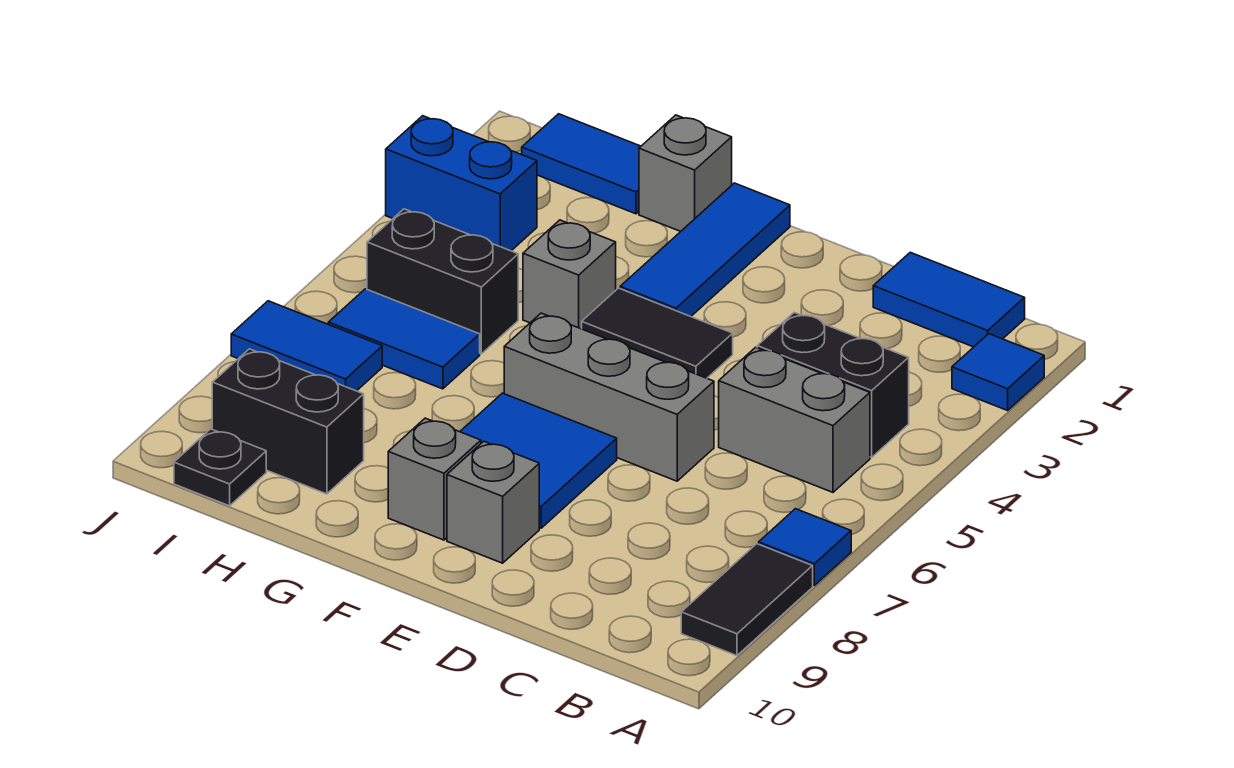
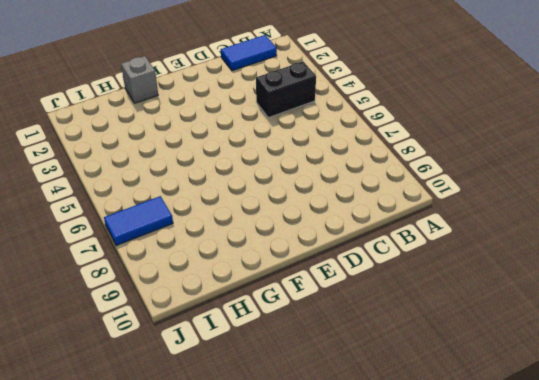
none -> blue tile A2 level 1
none -> blue tile A7 level 1
none -> black tile A8:A9 level 1

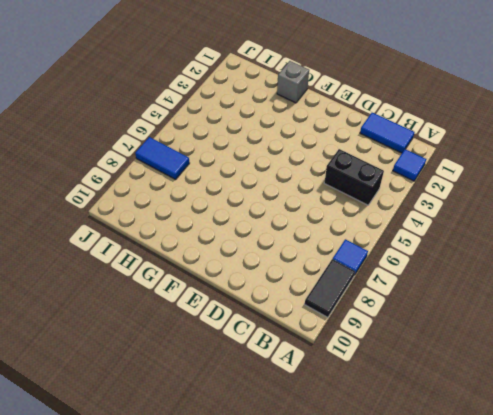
none -> grey brick B5:C5 level 1
none -> grey brick D6:F6 level 1
none -> black tile E4:F4 level 1

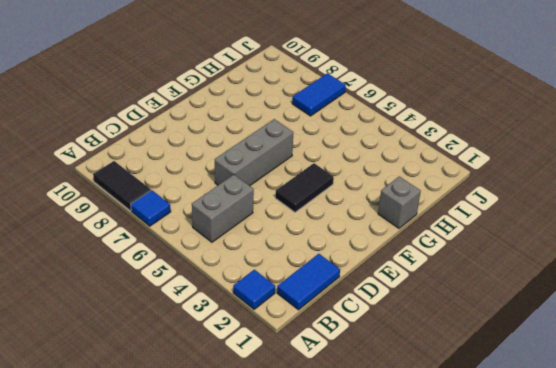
none -> black brick B4:C4 level 1
none -> blue tile E7:F8 level 1
none -> grey brick E9 level 1

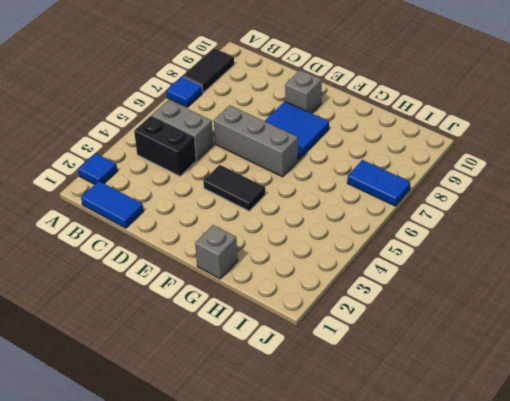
none -> blue tile F1:F3 level 1
none -> grey brick F9 level 1
none -> grey brick G4 level 1

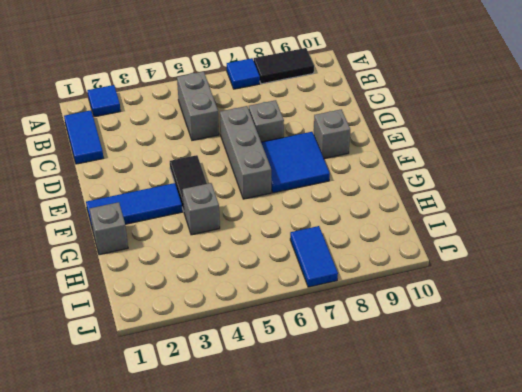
grey brick D7 level 1 -> grey brick F9 level 1
none -> black brick B4:C4 level 1
none -> blue tile H1:I1 level 1
none -> black brick H5:I5 level 1

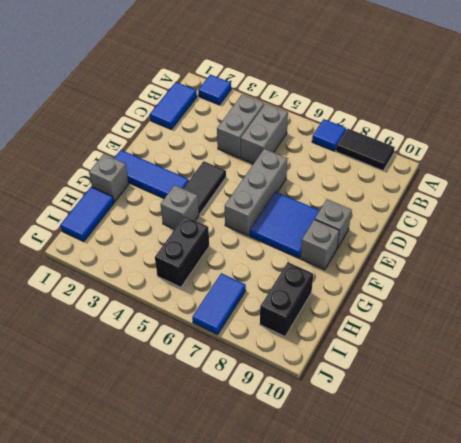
grey brick B4:C4 level 1 -> black brick B4:C4 level 1
none -> blue tile H6:I6 level 1
none -> blue brick I3:J3 level 1
none -> black plate I10 level 1

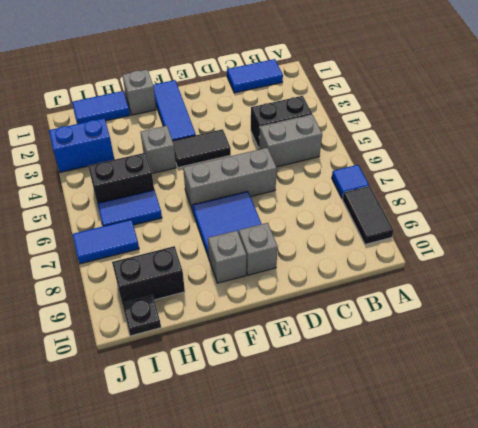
none -> blue tile A2 level 1

